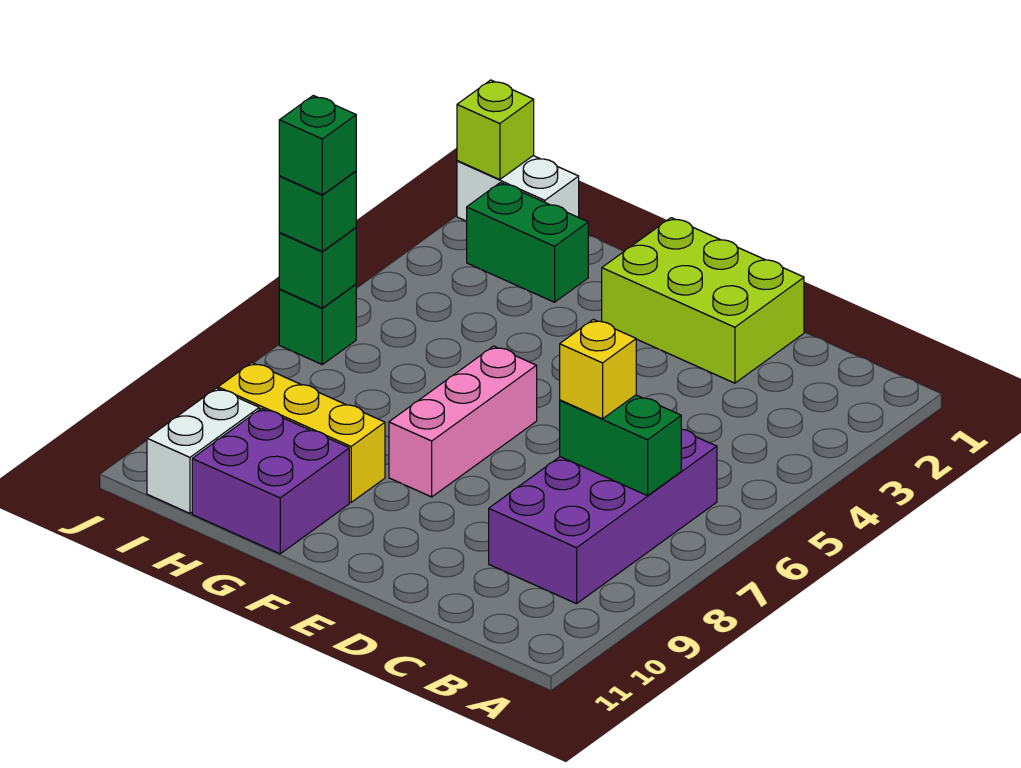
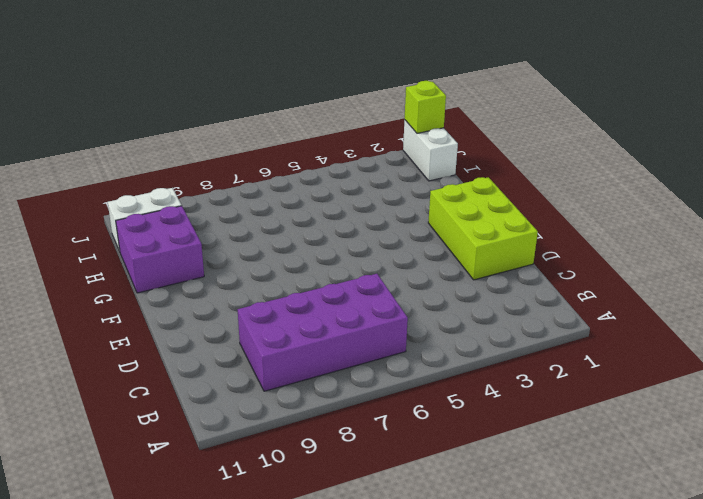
none -> pink brick F6:F8 level 1
none -> yellow brick G9:I9 level 1
none -> green brick H2:I2 level 1

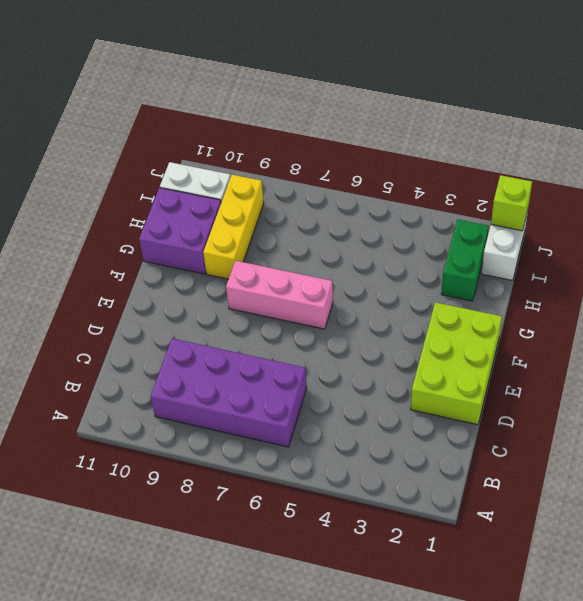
none -> green brick J6 level 1
none -> green brick B7:C7 level 2
none -> green brick J6 level 2

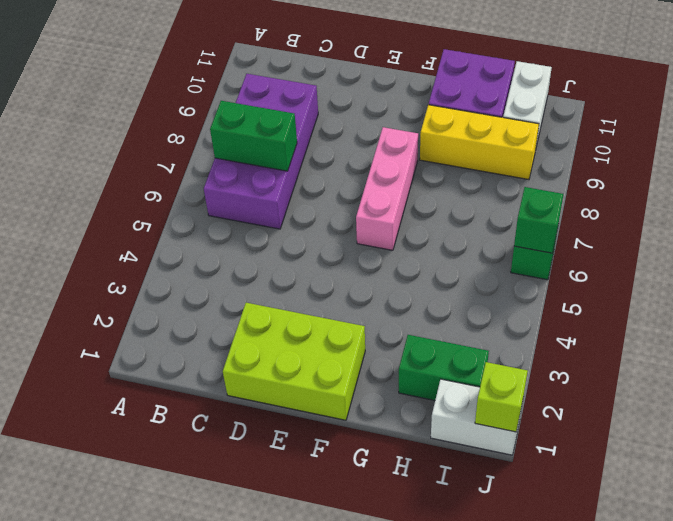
none -> yellow brick C7 level 3
none -> green brick J6 level 3
none -> green brick J6 level 4

